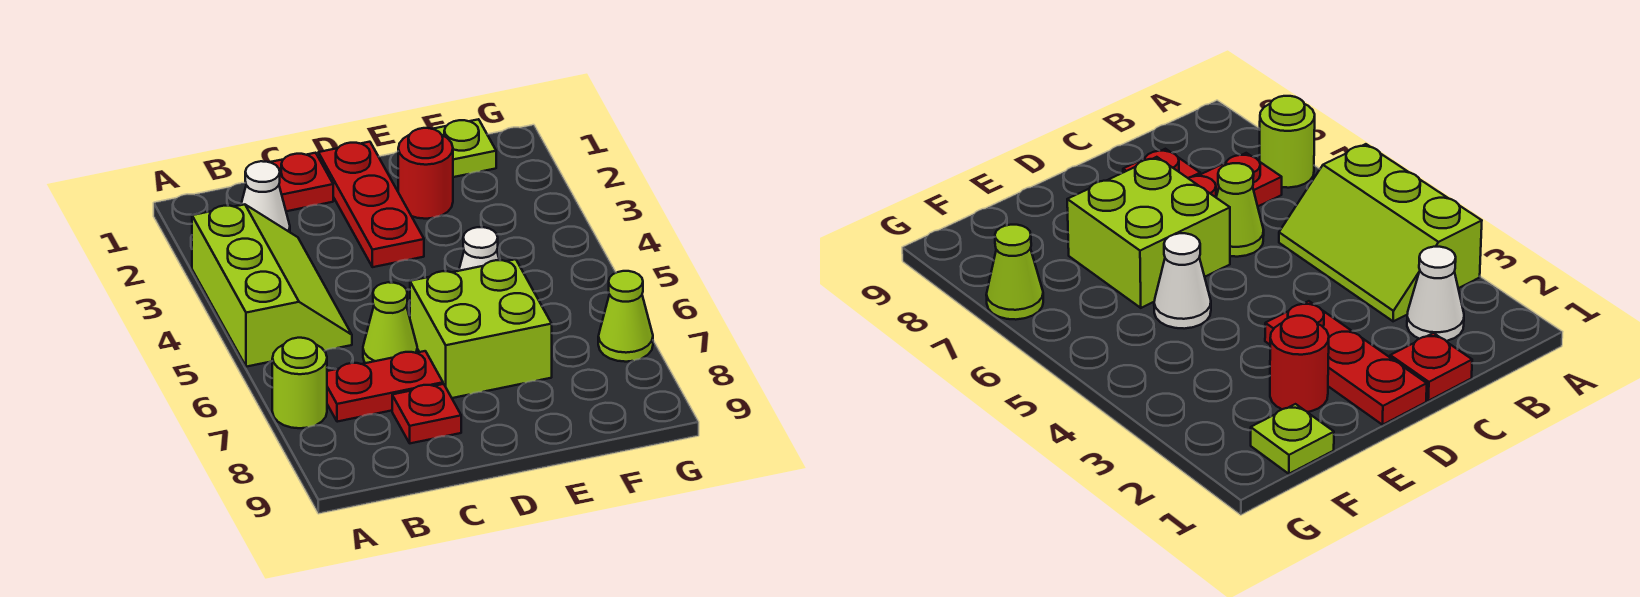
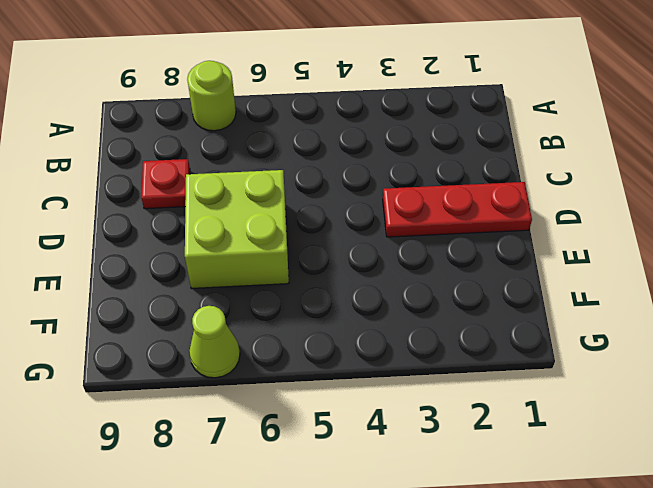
none -> lime slope A3:B5 level 1 top A
none -> white cone B2 level 1
none -> red plate B7:C7 level 1

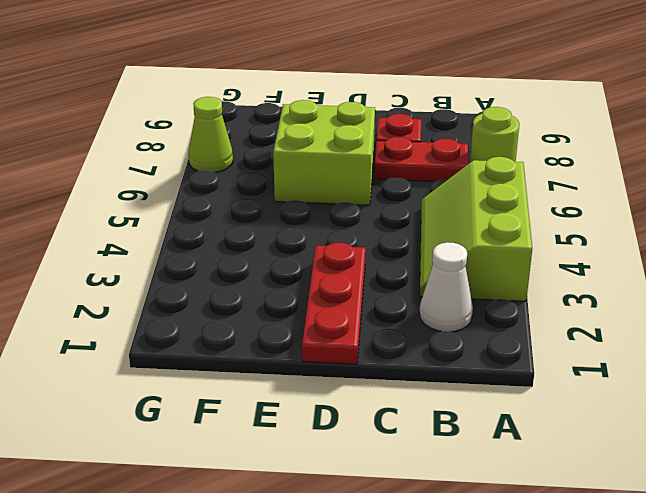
none -> red plate C1 level 1
none -> lime cone C6 level 1
none -> red round brick E2 level 1

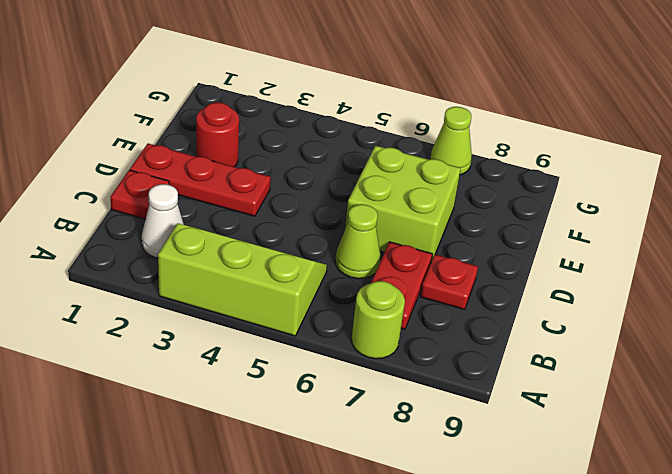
none -> white cone E5 level 1
none -> lime plate F1 level 1

